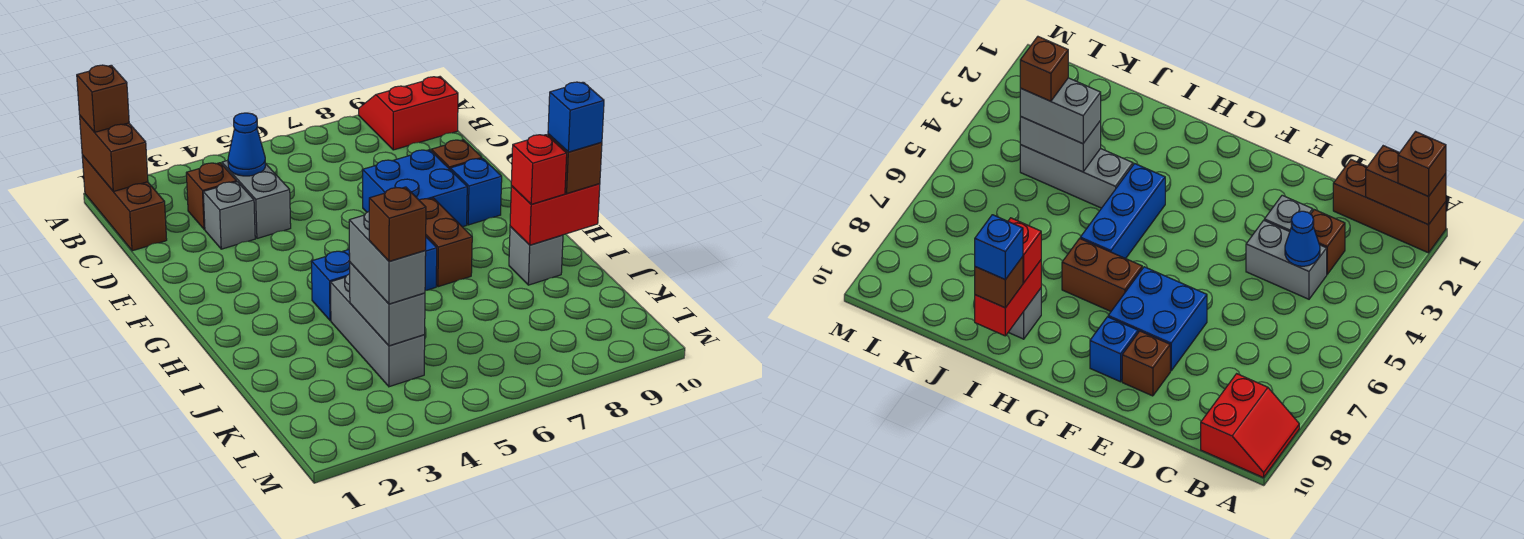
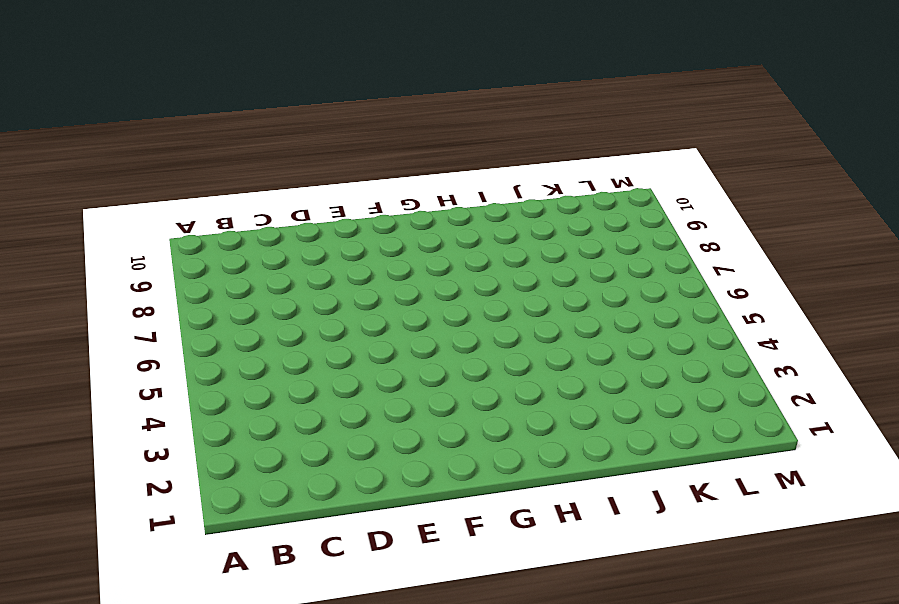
none -> brown brick A1:C1 level 1
none -> red slope A9:B10 level 1 top B
none -> brown brick C3 level 1

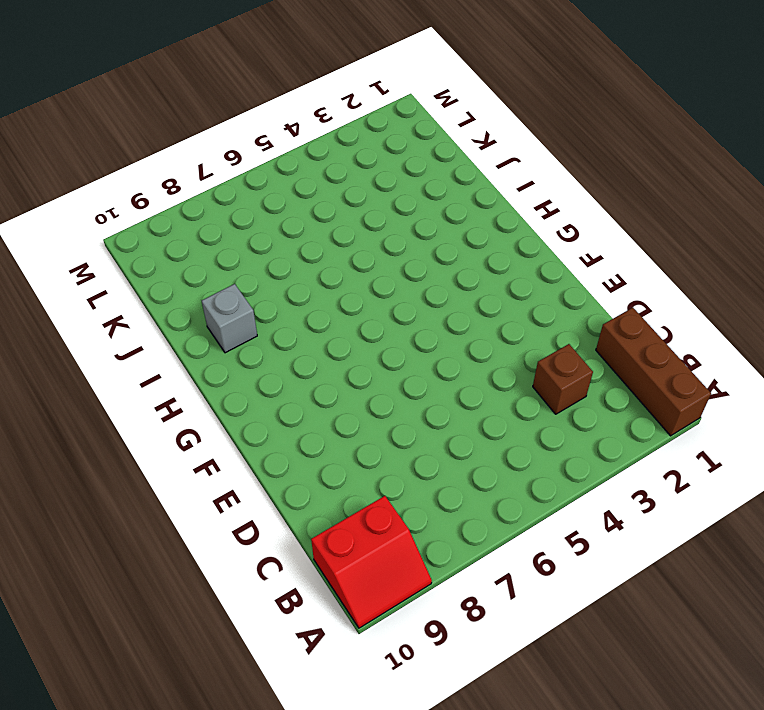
none -> grey brick C4:D4 level 1
none -> grey brick D3 level 1
none -> blue brick E7:F8 level 1

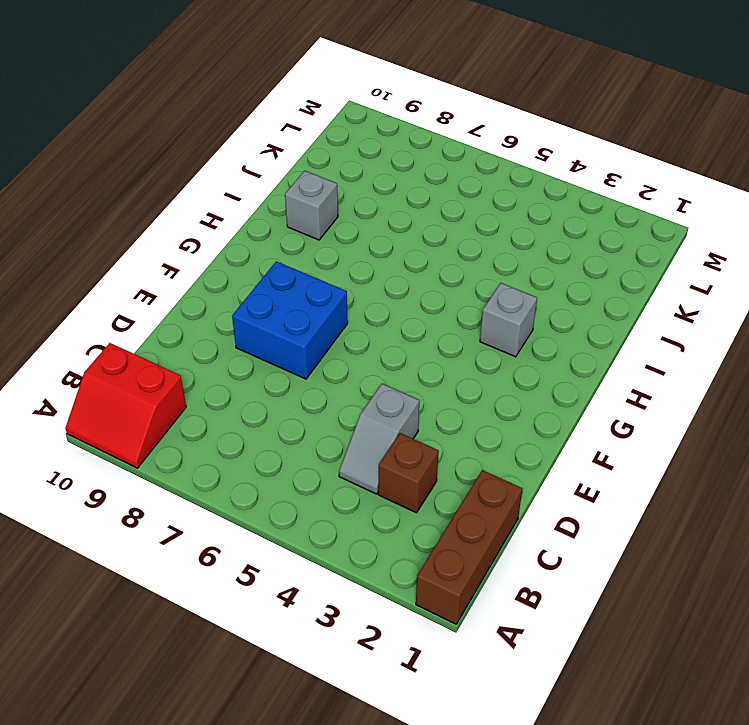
grey slope C4:D4 level 1 top D -> grey brick C4:D4 level 1
grey brick H3 level 1 -> grey brick D3 level 1
none -> brown brick E9 level 1
none -> blue brick F9 level 1
none -> brown brick G7:H7 level 1

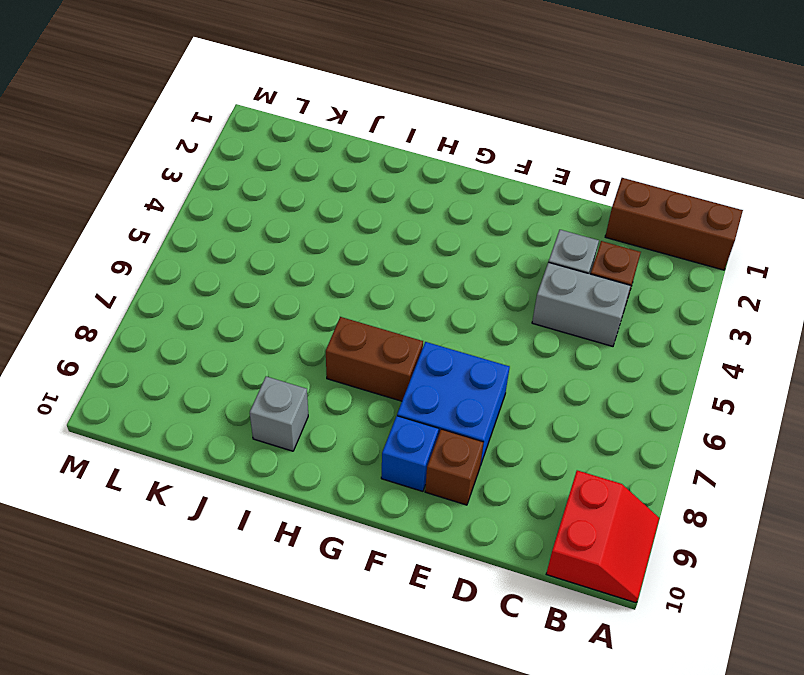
none -> blue brick H4:H6 level 1
none -> grey brick I4:K4 level 1
none -> brown brick A1:B1 level 2

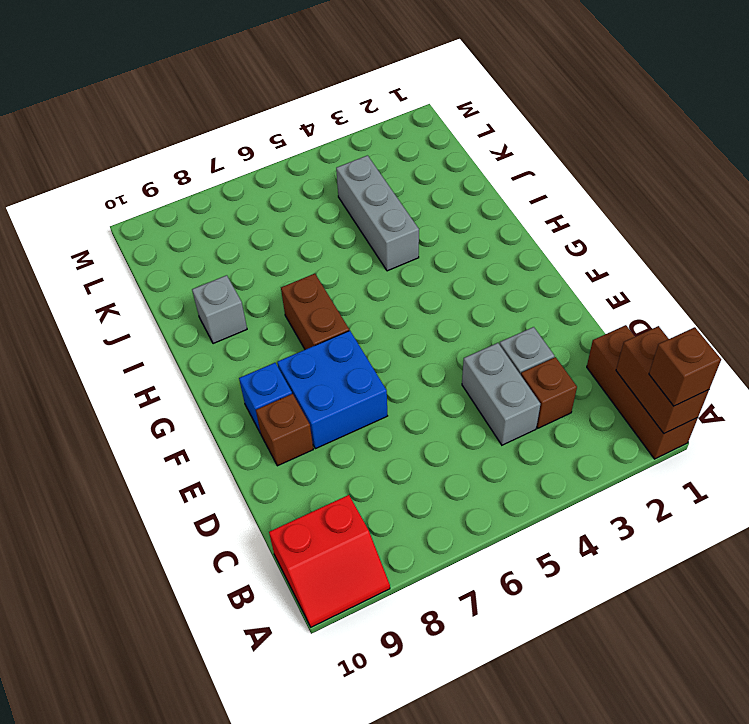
none -> blue brick H4:H6 level 1
none -> blue cone C4 level 2
none -> red brick I9:I10 level 2

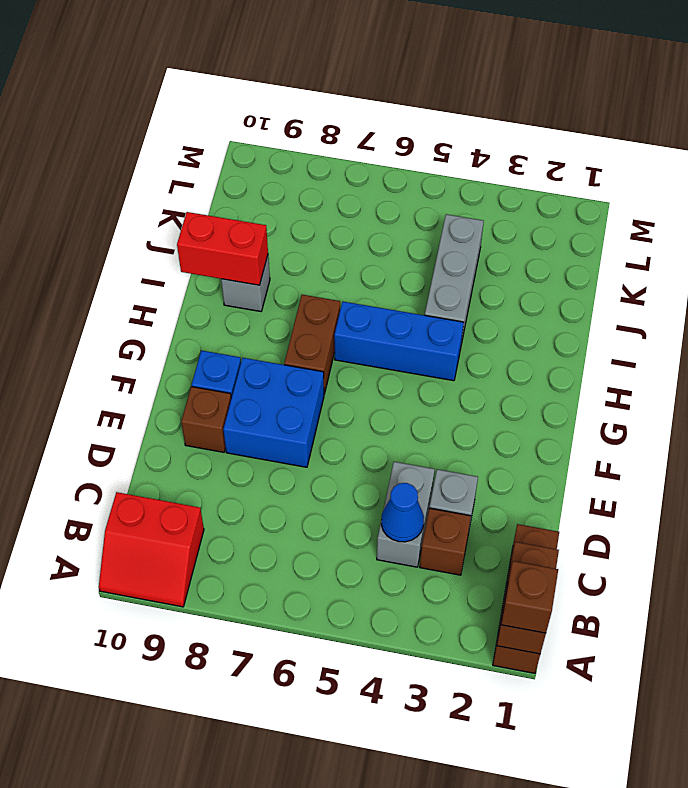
none -> grey brick J4:K4 level 2
none -> red brick I9 level 3
none -> brown brick I10 level 3

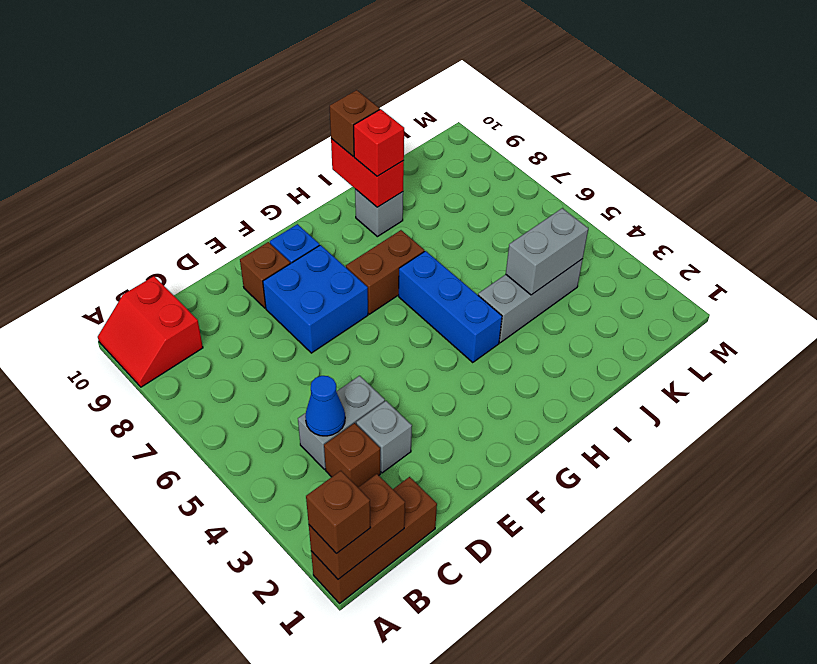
none -> grey brick J4:K4 level 3
none -> blue brick I10 level 4
none -> brown brick K4 level 4

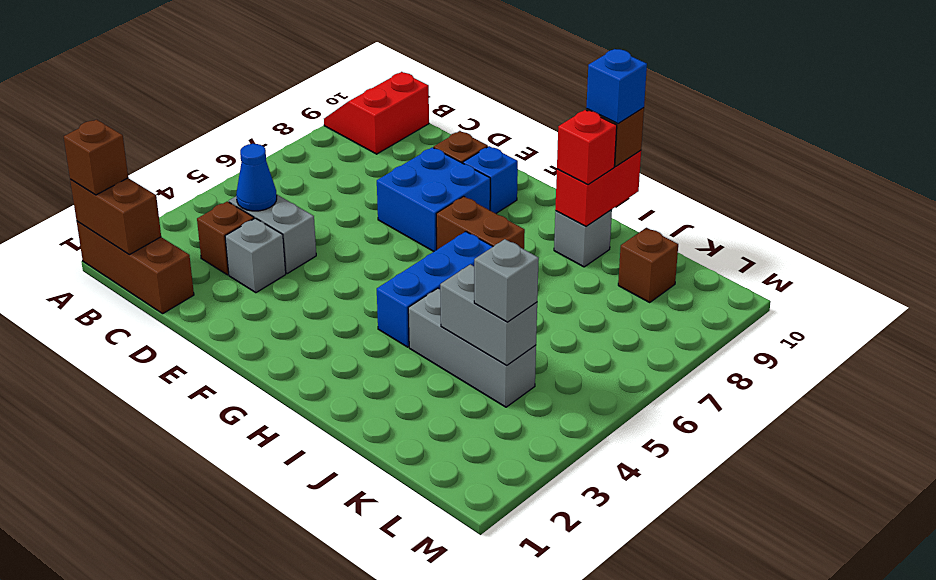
grey brick K4 level 3 -> grey brick J4:K4 level 3
brown brick K9 level 1 -> brown brick K4 level 4

